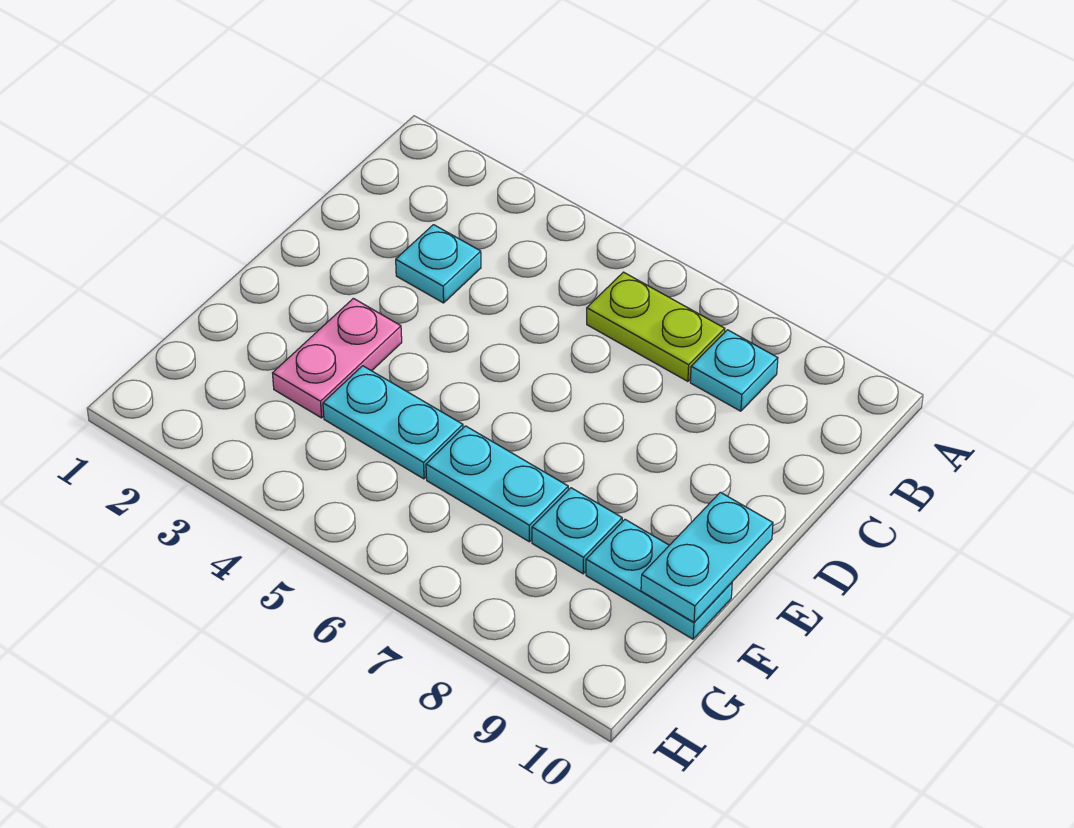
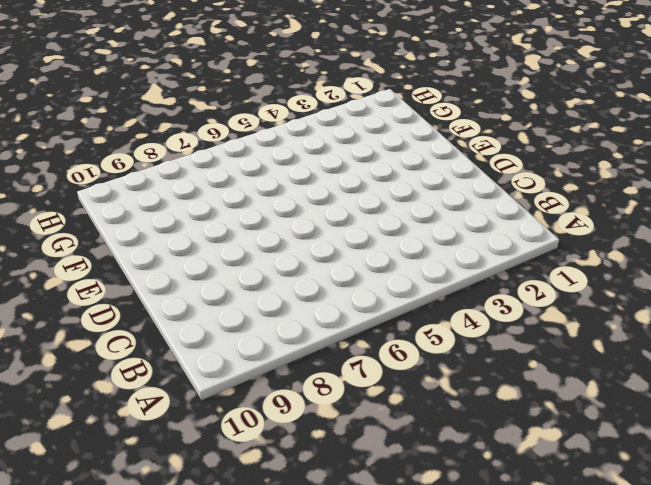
none -> lime plate B6:B7 level 1
none -> cyan plate B8 level 1

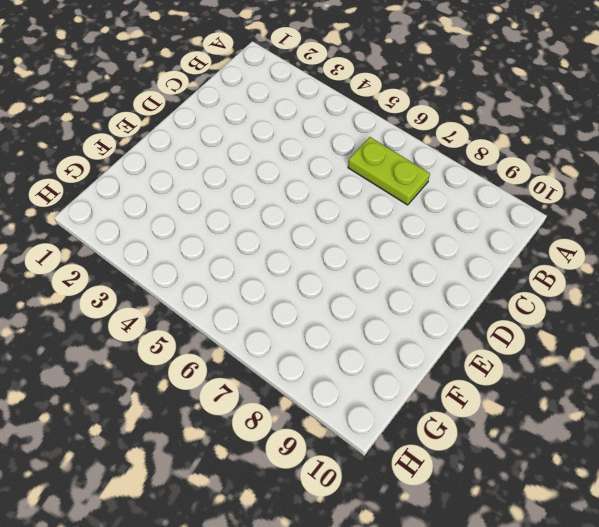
none -> cyan plate B8 level 1
none -> cyan plate C3 level 1

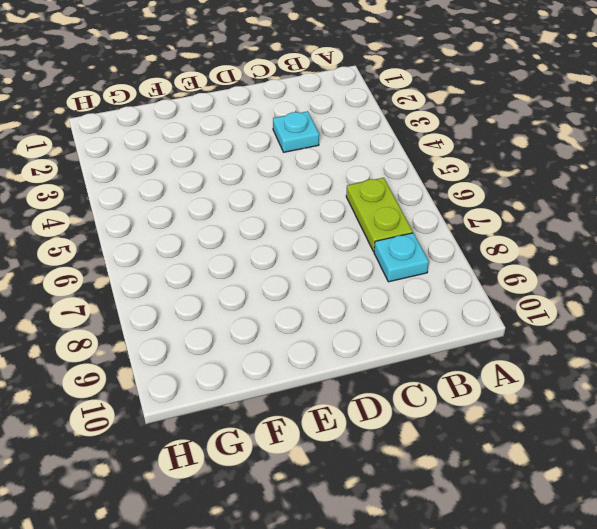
none -> pink plate E3:F3 level 1
none -> cyan plate F4:F5 level 1

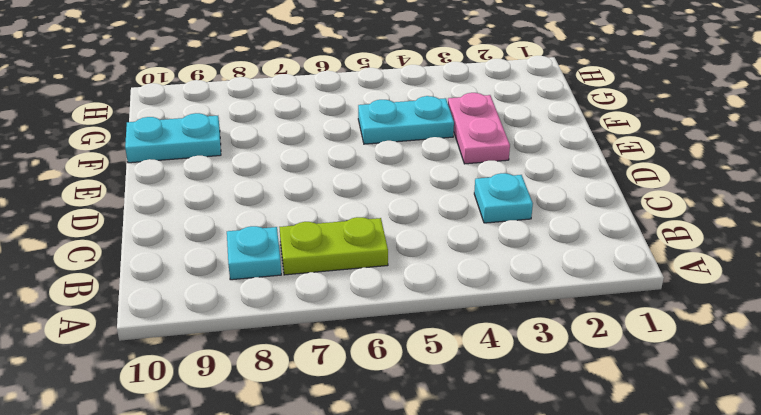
none -> cyan plate F6:F7 level 1
none -> cyan plate F8 level 1

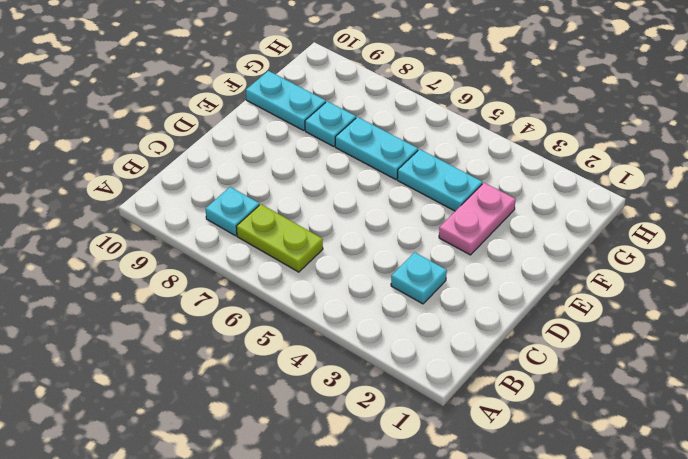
none -> cyan plate E10:F10 level 2

